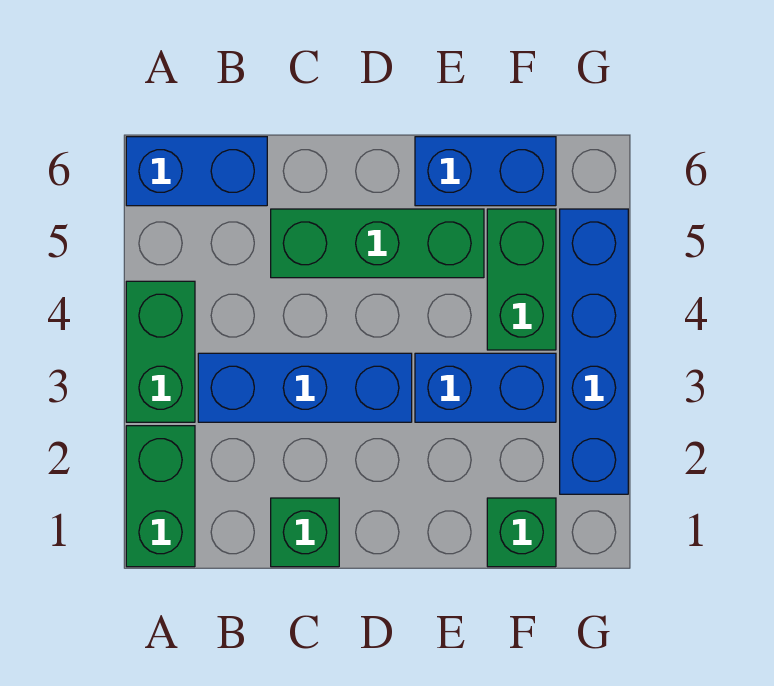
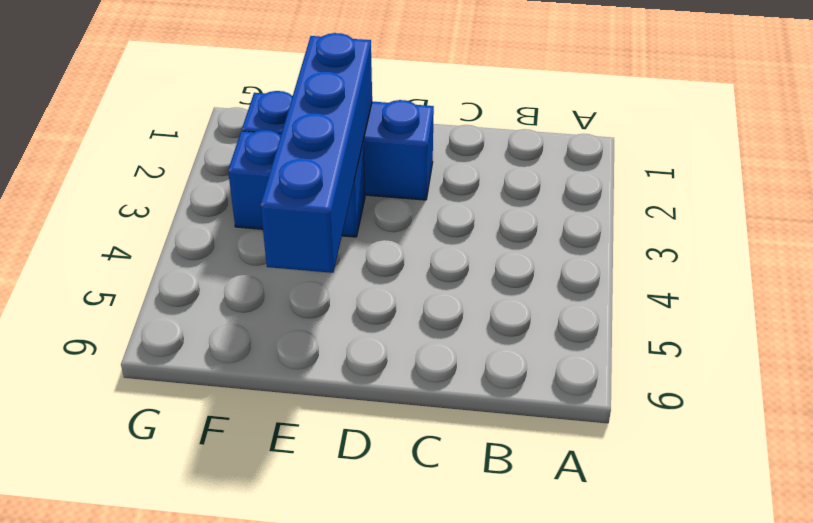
blue brick D2:F2 level 1 -> blue brick B3:D3 level 1
blue brick E2:E5 level 2 -> blue brick G2:G5 level 1
none -> green brick A1:A2 level 1
none -> green brick A3:A4 level 1

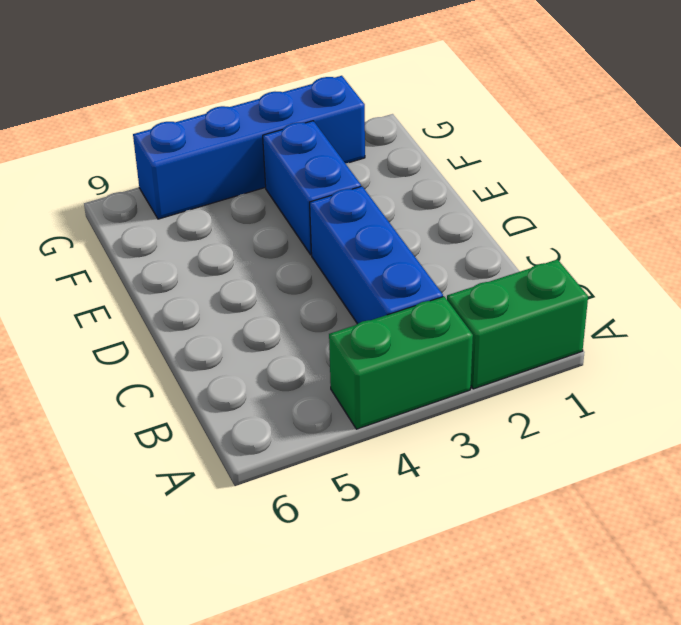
none -> blue brick A6:B6 level 1
none -> green brick C1 level 1

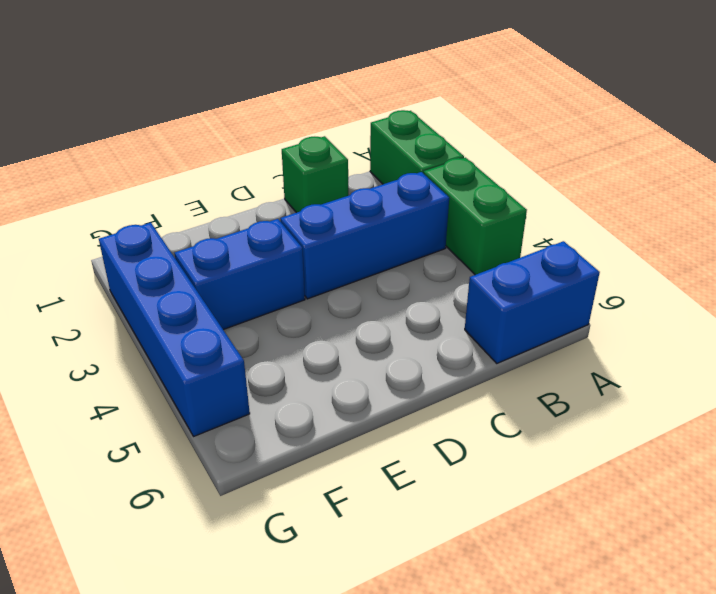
none -> green brick C5:E5 level 1
none -> blue brick E6:F6 level 1

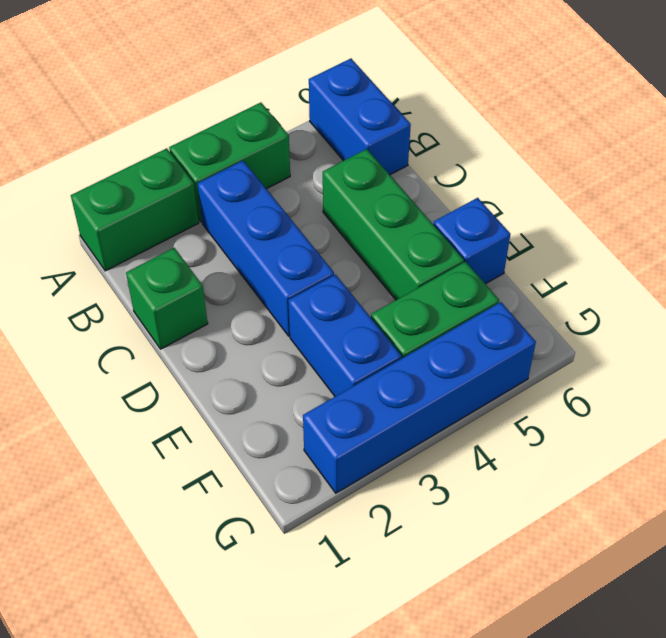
blue brick E6 level 1 -> blue brick E6:F6 level 1
none -> green brick F1 level 1

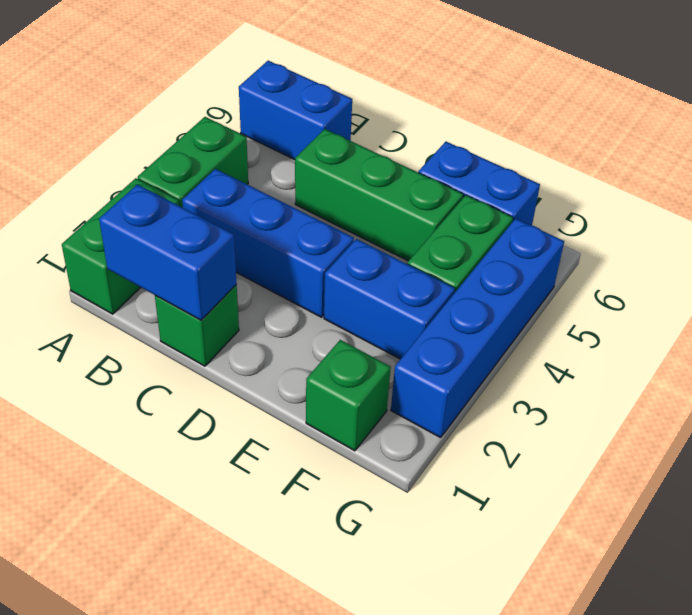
blue brick B1:C1 level 2 -> none

